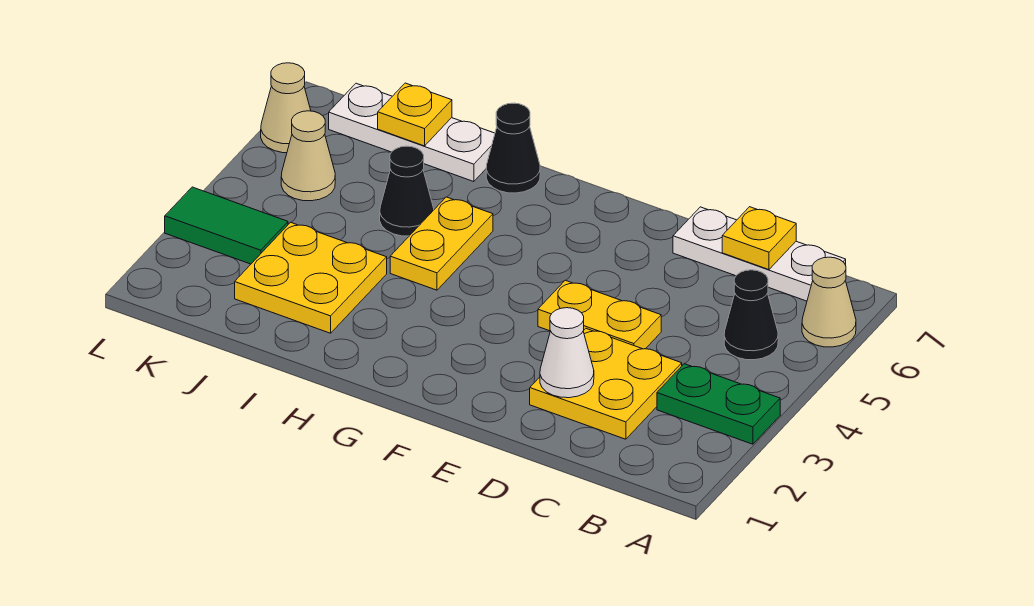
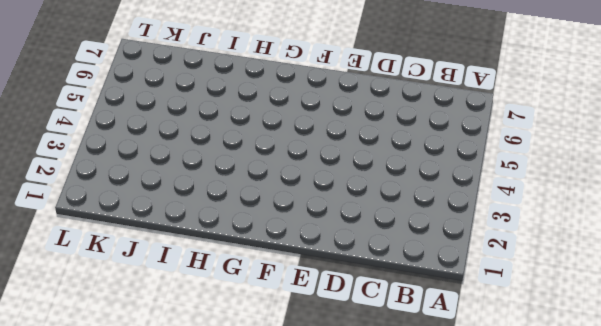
none -> green plate A3:B3 level 1
none -> tan cone A6 level 1
none -> black cone B5 level 1

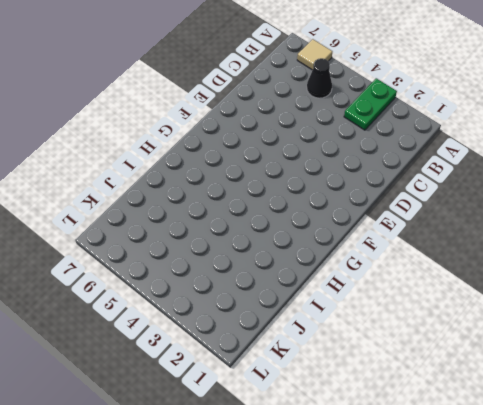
tan tile A6 level 1 -> tan cone A6 level 1
none -> white plate B7:D7 level 1
none -> yellow plate C2:D3 level 1
none -> yellow plate D4:E4 level 1

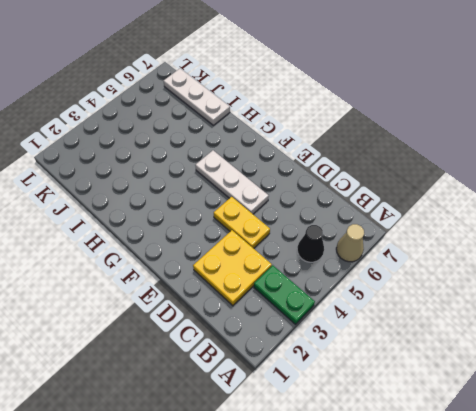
white plate E5:G5 level 1 -> white plate B7:D7 level 1
none -> yellow plate H4:H5 level 1
none -> black cone H7 level 1
none -> yellow plate I2:J3 level 1

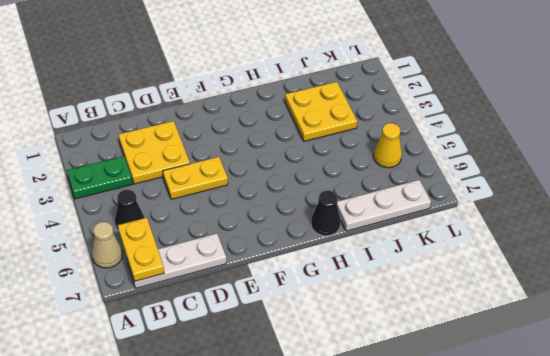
yellow plate B6:B7 level 2 -> yellow plate H4:H5 level 1
yellow cone K5 level 1 -> tan cone K5 level 1
none -> black cone I5 level 1
none -> green tile K3:L3 level 1
none -> tan cone L6 level 1

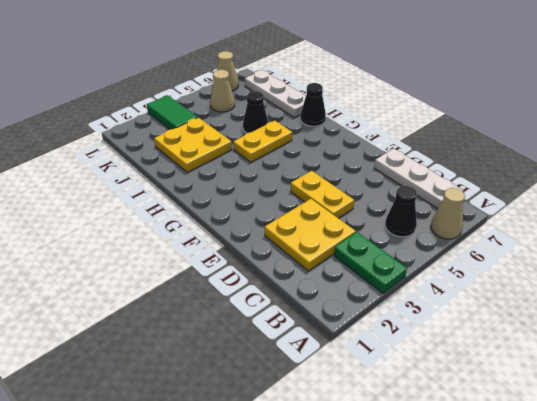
none -> yellow plate C7 level 2
none -> white cone D2 level 2
none -> yellow plate J7 level 2

